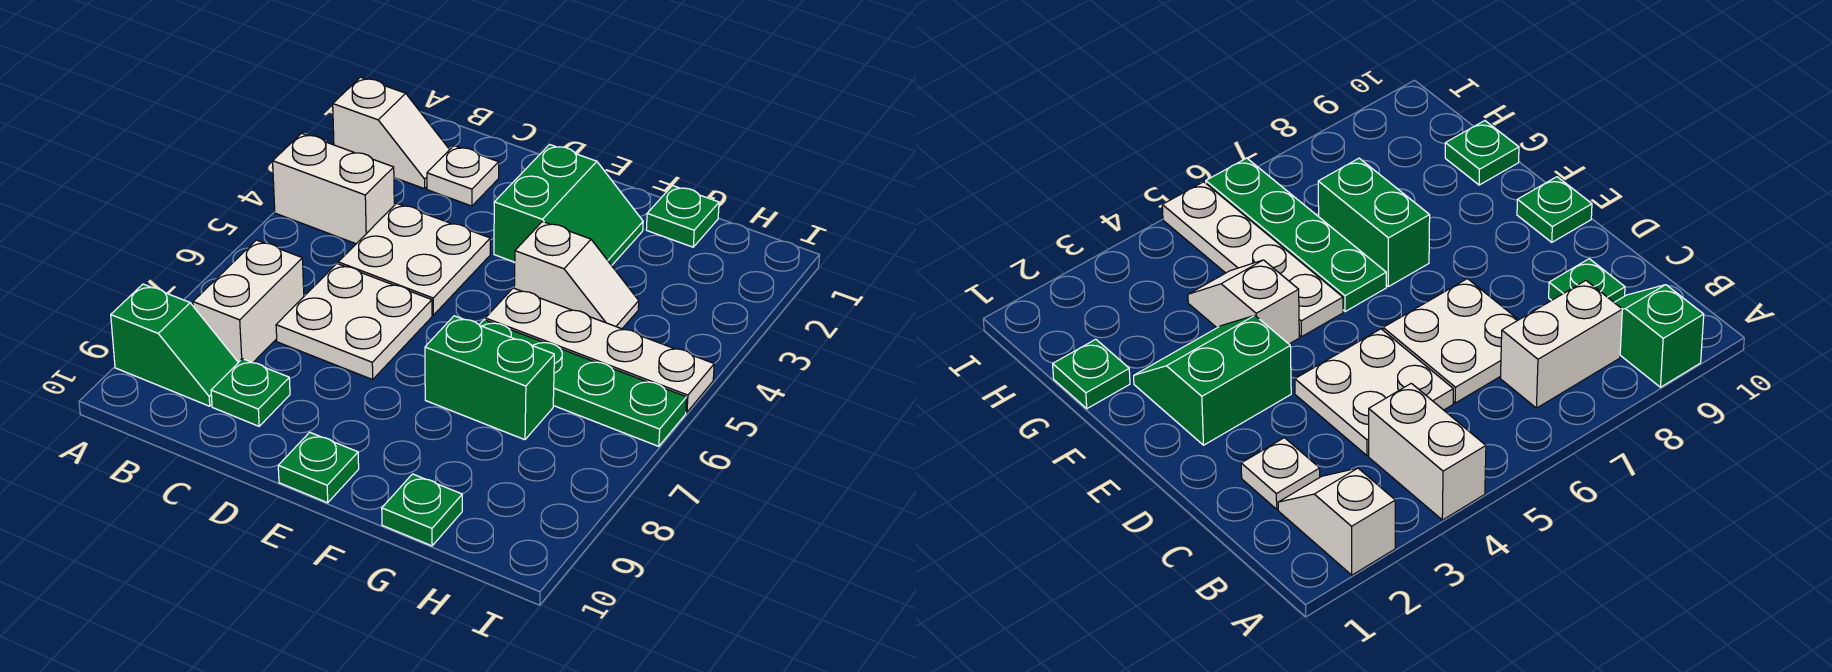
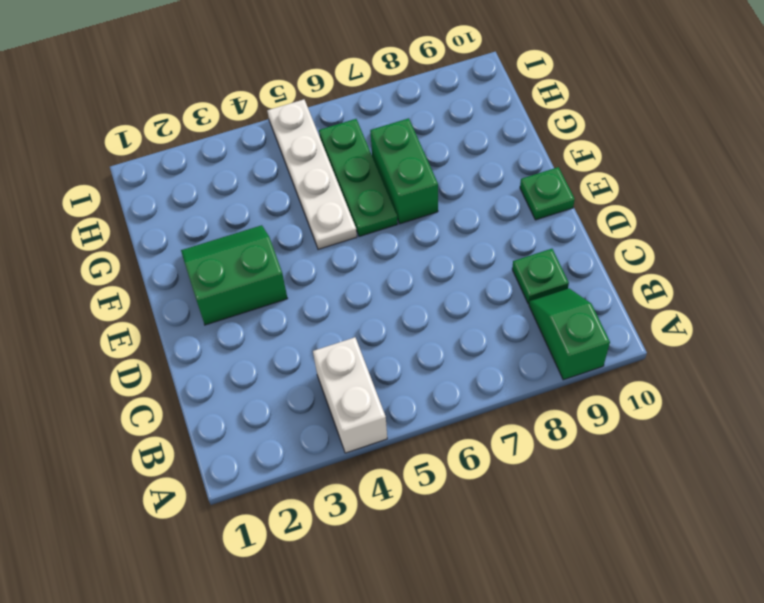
green plate F6:H6 level 1 -> green plate F6:I6 level 1
none -> white slope A2:B2 level 1 top A
none -> white brick B7:B8 level 1
none -> white plate C2 level 1

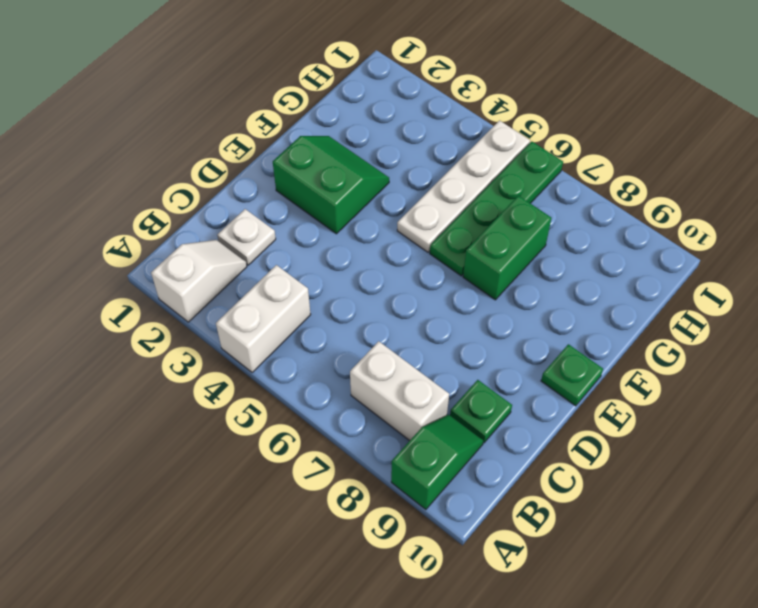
none -> white plate C4:D5 level 1
none -> white plate C6:D7 level 1
none -> white slope F4:G4 level 1 top F

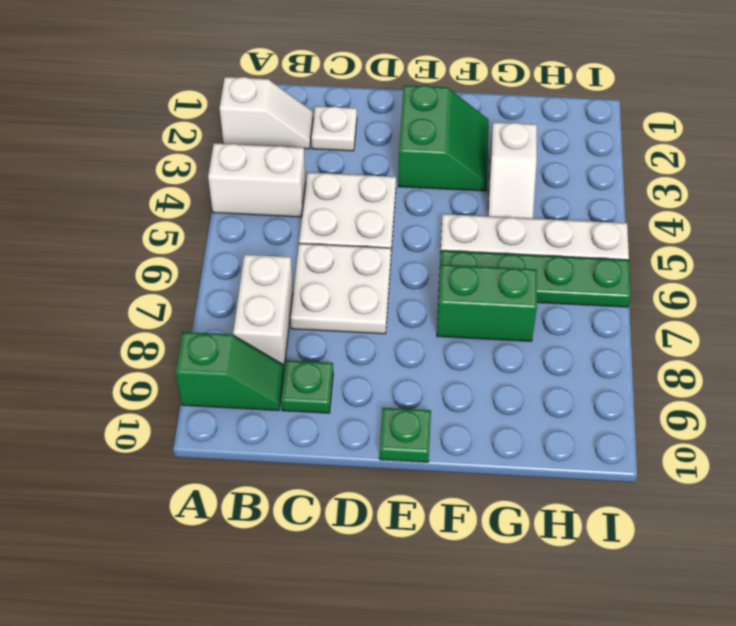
white slope G3:G4 level 1 top 3 -> white slope F4:G4 level 1 top F
none -> green plate G1 level 1
none -> green plate G10 level 1

